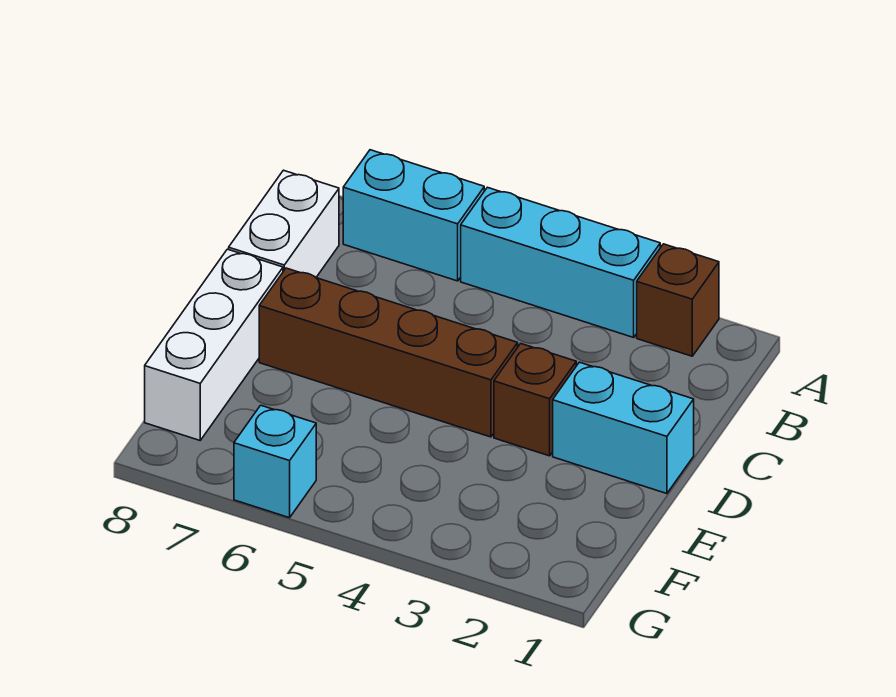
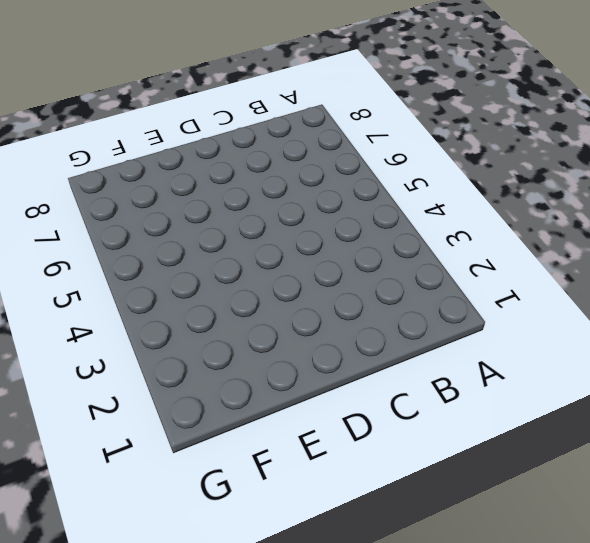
none -> brown brick A2 level 1
none -> cyan brick A3:A5 level 1

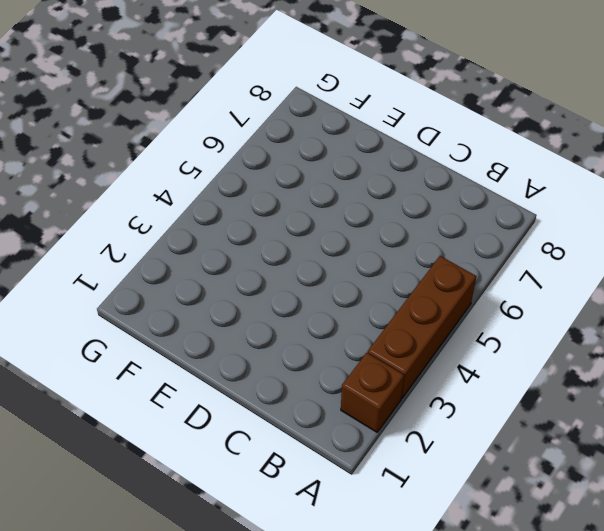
brown brick A3:A5 level 1 -> cyan brick A3:A5 level 1
none -> cyan brick A6:A7 level 1
none -> white brick B8:C8 level 1

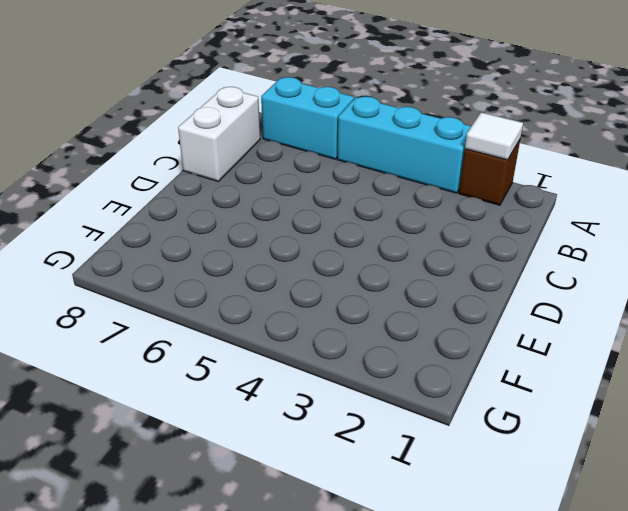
white tile A2 level 2 -> none
none -> cyan brick D1:D2 level 1
none -> brown brick D3 level 1

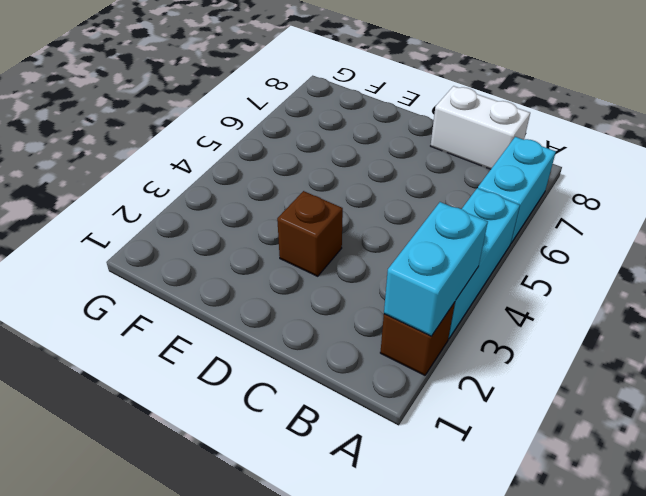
cyan brick A2:A3 level 2 -> cyan brick D1:D2 level 1
none -> brown brick D4:D7 level 1
none -> white brick D8:F8 level 1

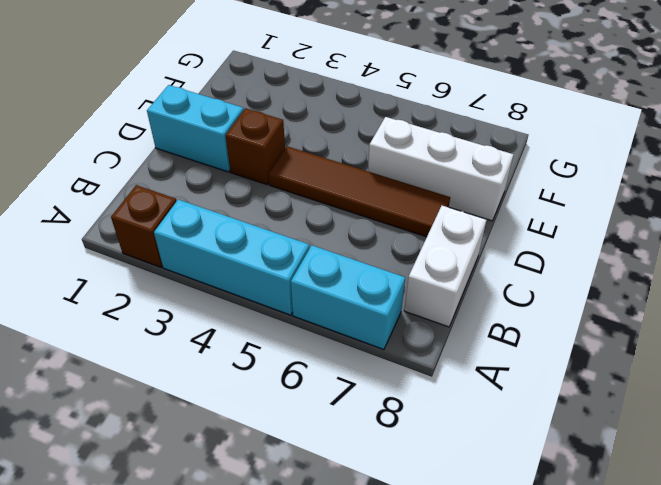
brown tile D4:D7 level 1 -> brown brick D4:D7 level 1
white brick E6:E8 level 1 -> white brick D8:F8 level 1
none -> cyan brick G6 level 1

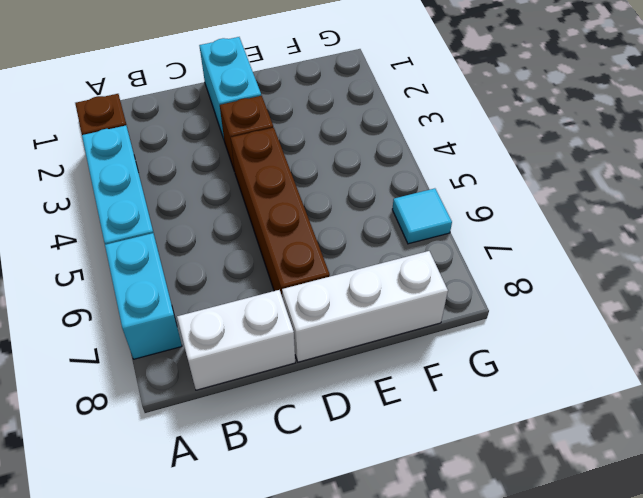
cyan tile G6 level 1 -> cyan brick G6 level 1

